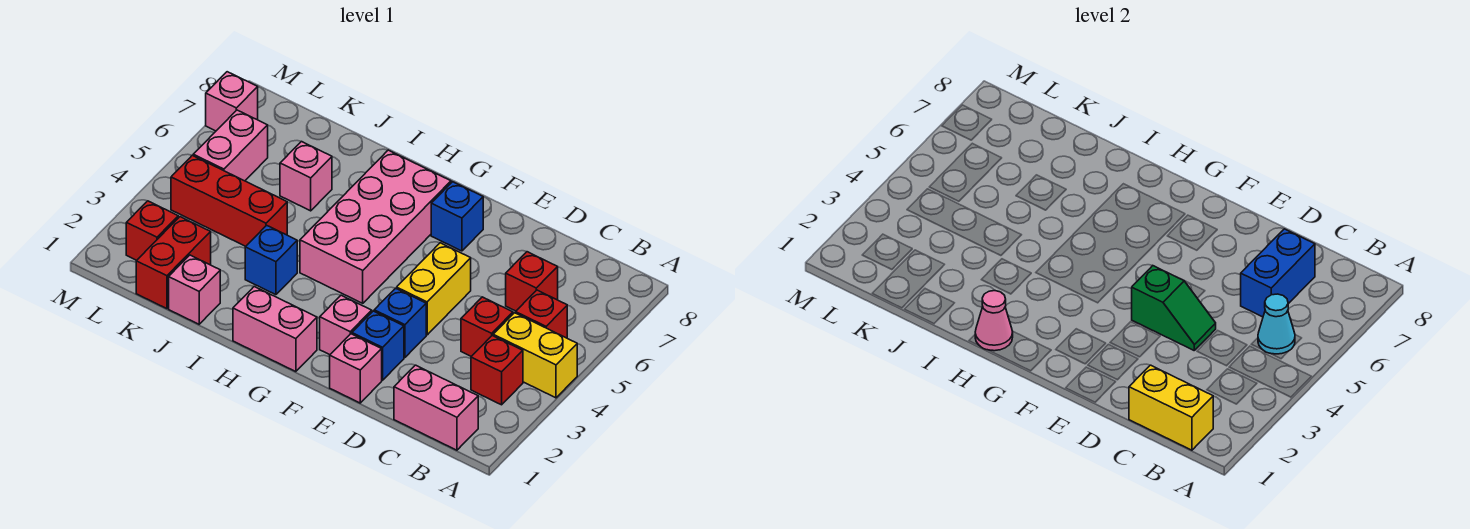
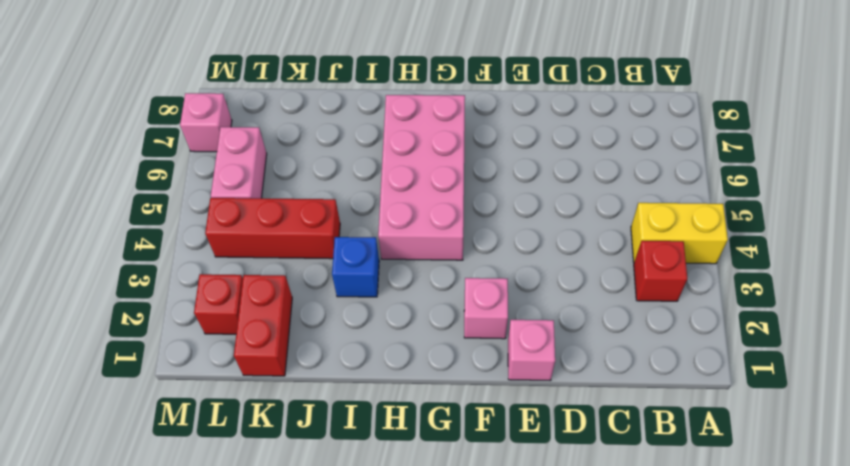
none -> pink brick B1:C1 level 1
none -> red brick B5 level 1
none -> red brick C4 level 1

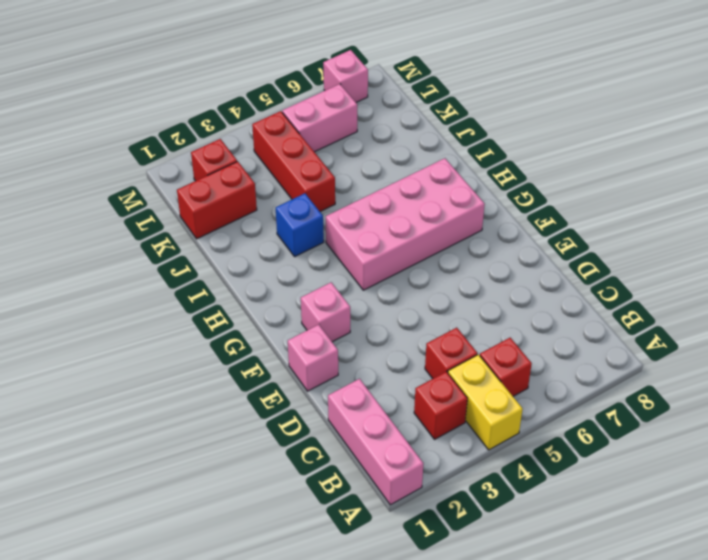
pink brick A1:C1 level 1 -> pink brick B1:C1 level 1
none -> red brick C6 level 1
none -> blue brick E2 level 1
none -> blue brick E3 level 1

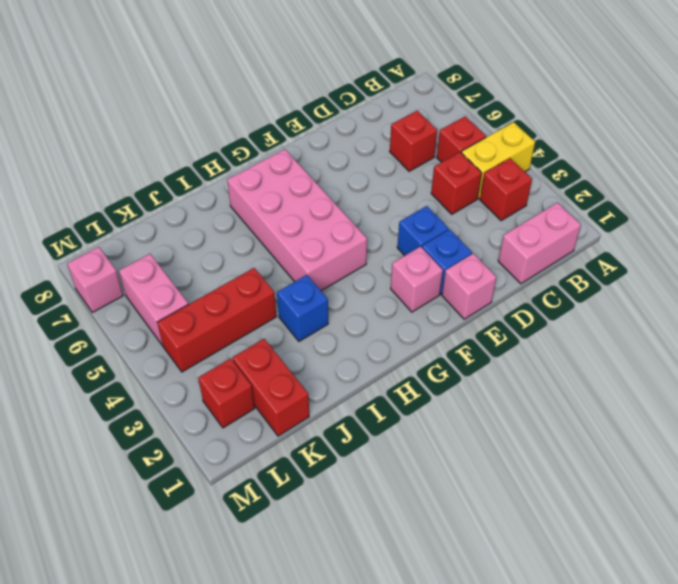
none -> yellow brick E4:E5 level 1
none -> blue brick F7 level 1
none -> pink brick G1:H1 level 1

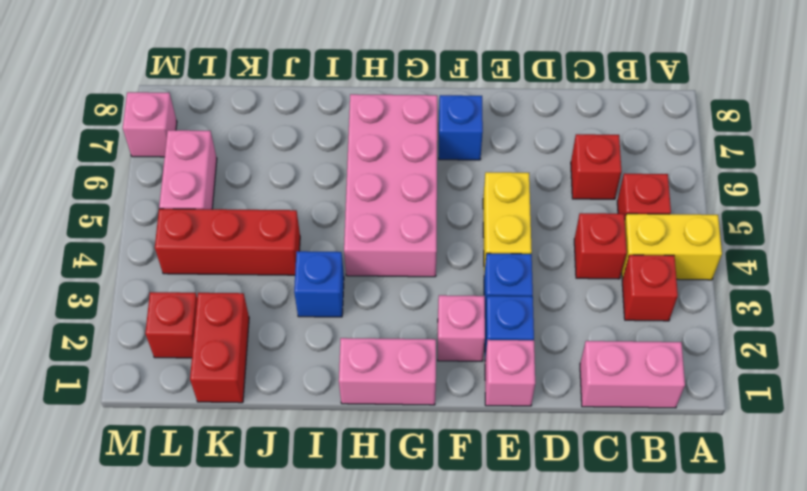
none -> pink brick J1 level 1
none -> pink brick J6 level 1
none -> yellow brick B1:C1 level 2

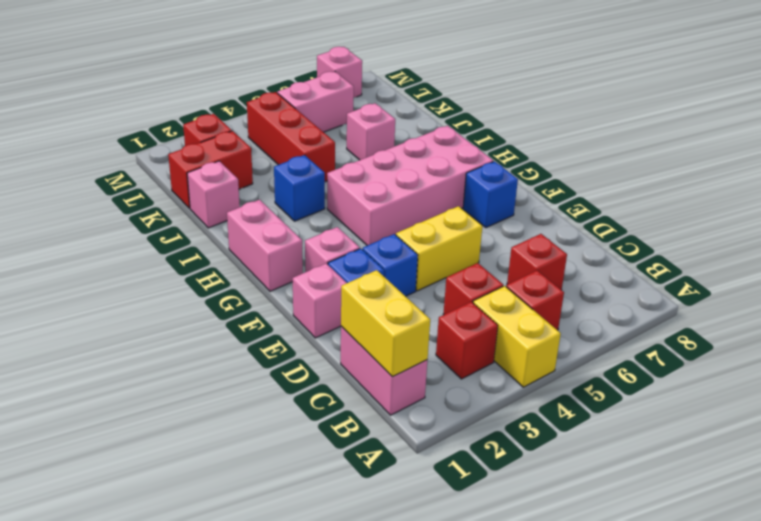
none -> cyan cone B5 level 2
none -> blue brick C6:C7 level 2
none -> green slope D4:E4 level 2 top E

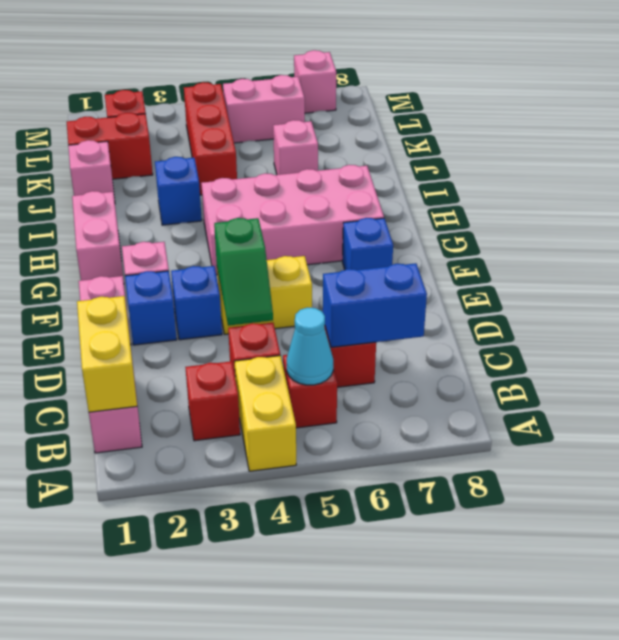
none -> pink cone H1 level 2

